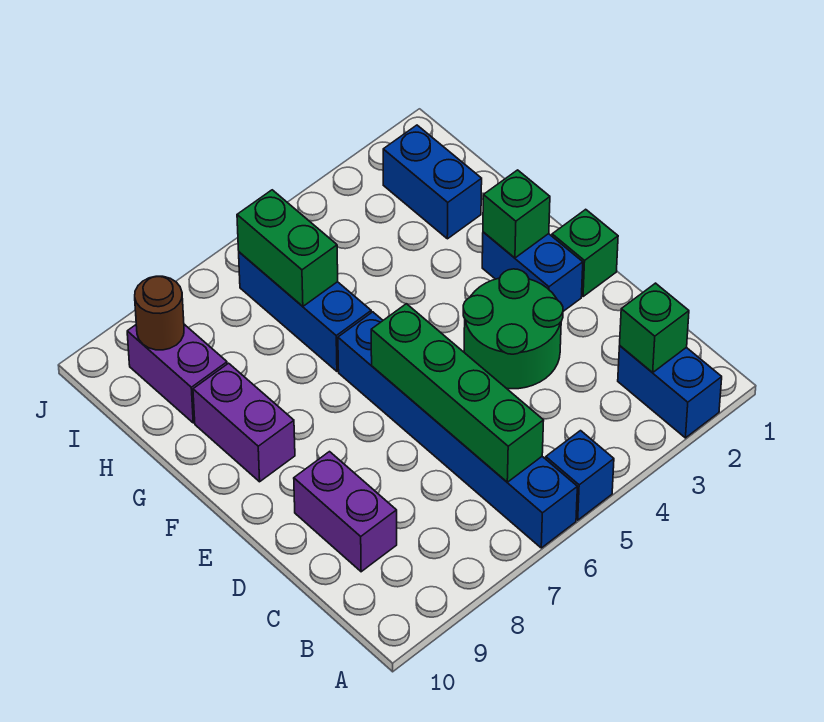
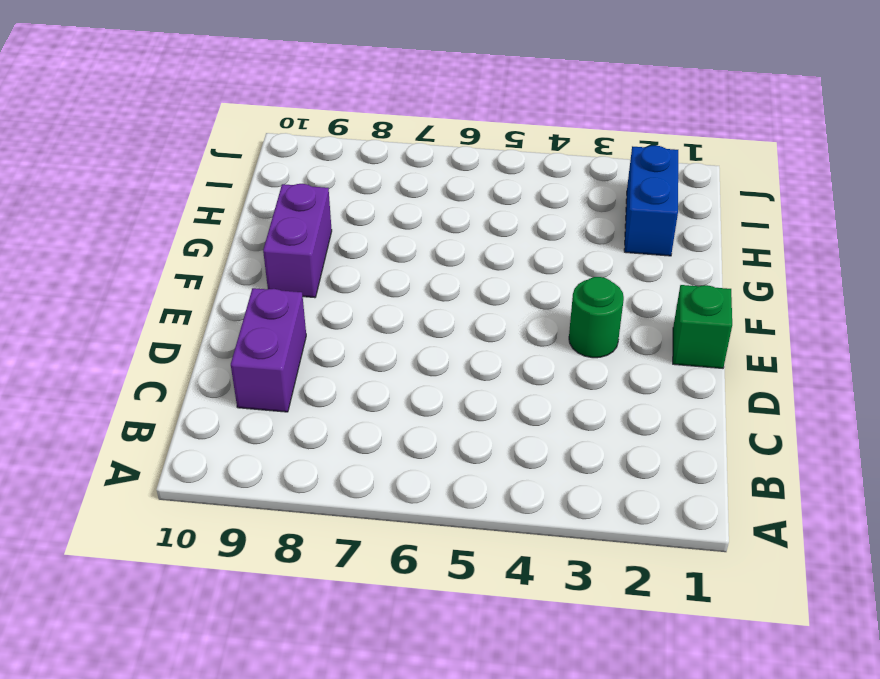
green round brick E3 level 1 -> green round brick D3:E4 level 1
none -> blue brick A2:B2 level 1
none -> blue brick A5 level 1
none -> blue brick A6:F6 level 1

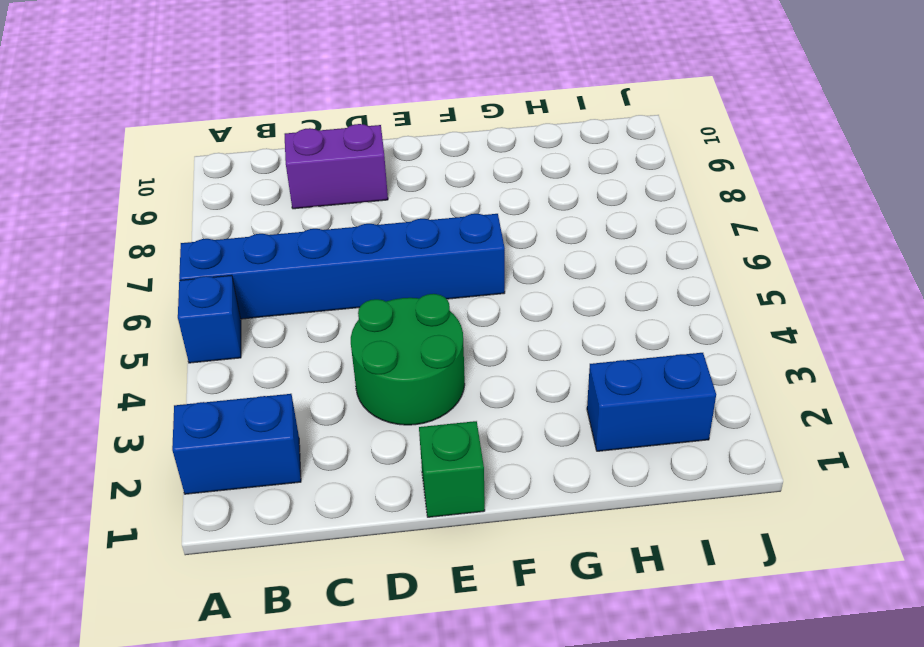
none -> blue brick E2:F2 level 1
none -> purple brick F9:G9 level 1
none -> blue brick G6:I6 level 1

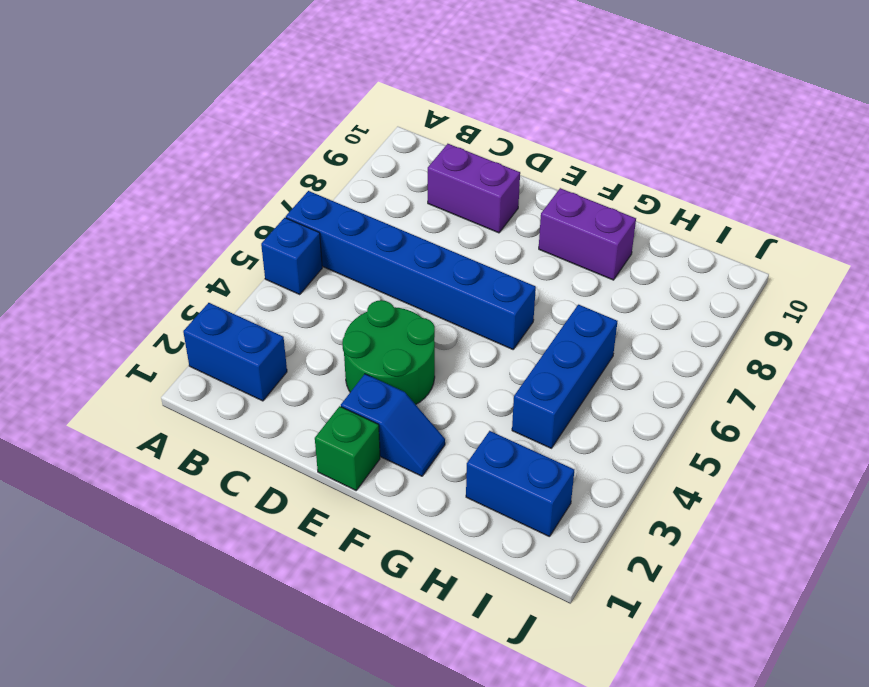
blue slope E2:F2 level 1 top E -> blue brick E2:F2 level 1
blue brick H4:H6 level 1 -> blue brick G6:I6 level 1
none -> purple brick H9:I9 level 1
none -> green brick B2 level 2
none -> green brick B6:E6 level 2

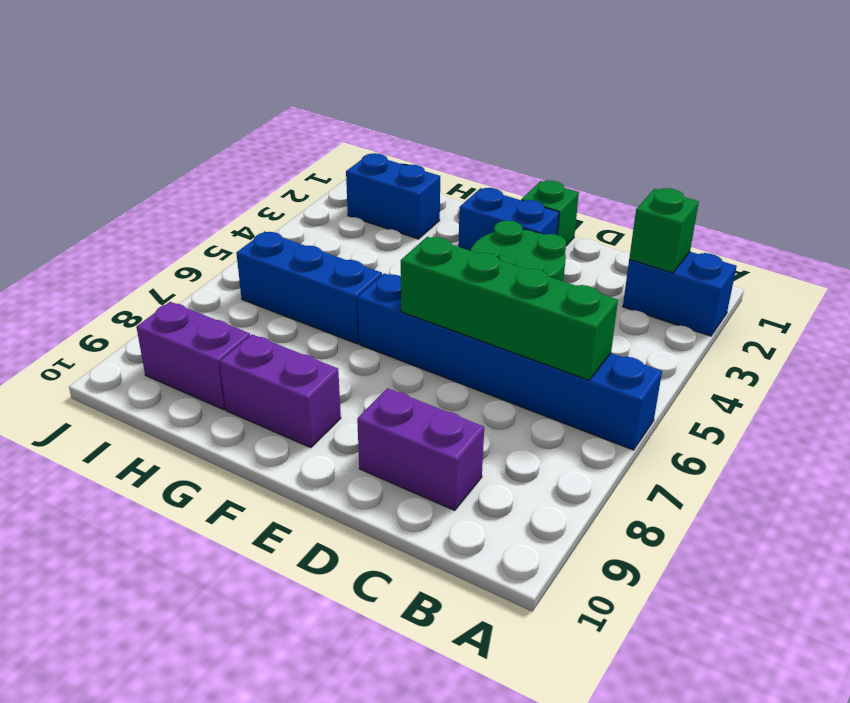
none -> blue brick A5 level 1
none -> green brick F2 level 2
none -> green brick H6:I6 level 2

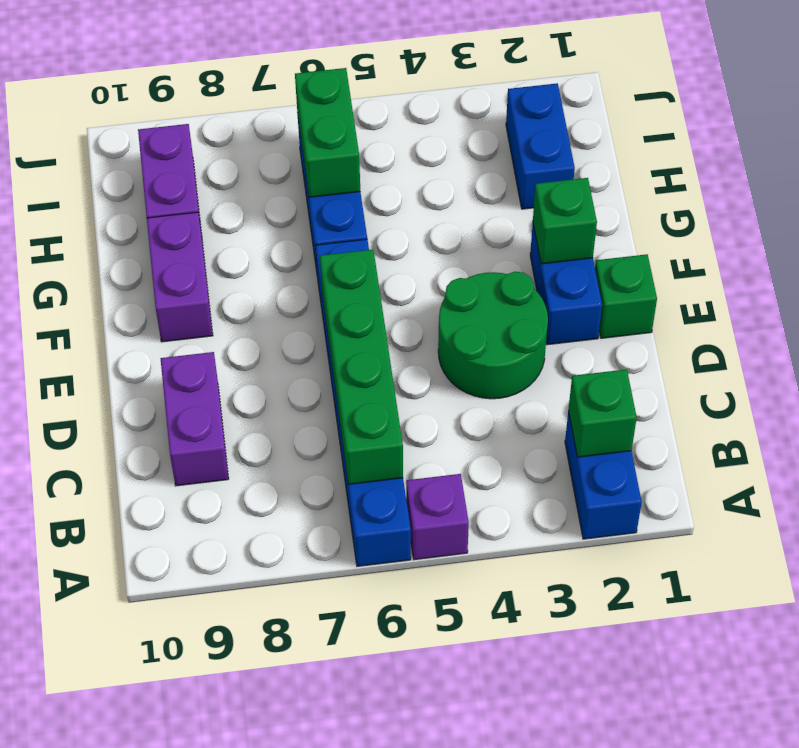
purple brick A5 level 1 -> blue brick A5 level 1
none -> brown round brick I9 level 2

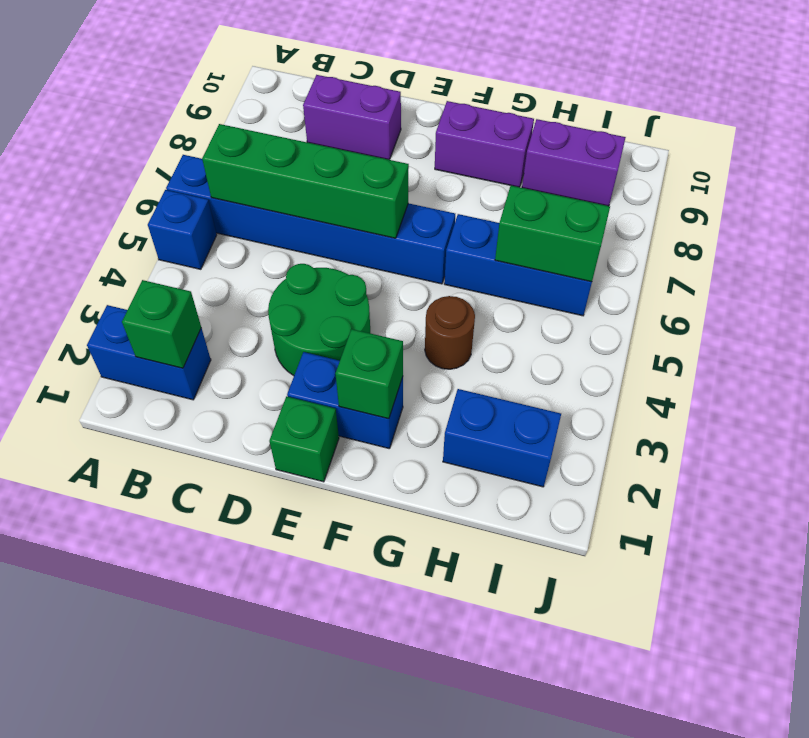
brown round brick G4 level 1 -> brown round brick I9 level 2

